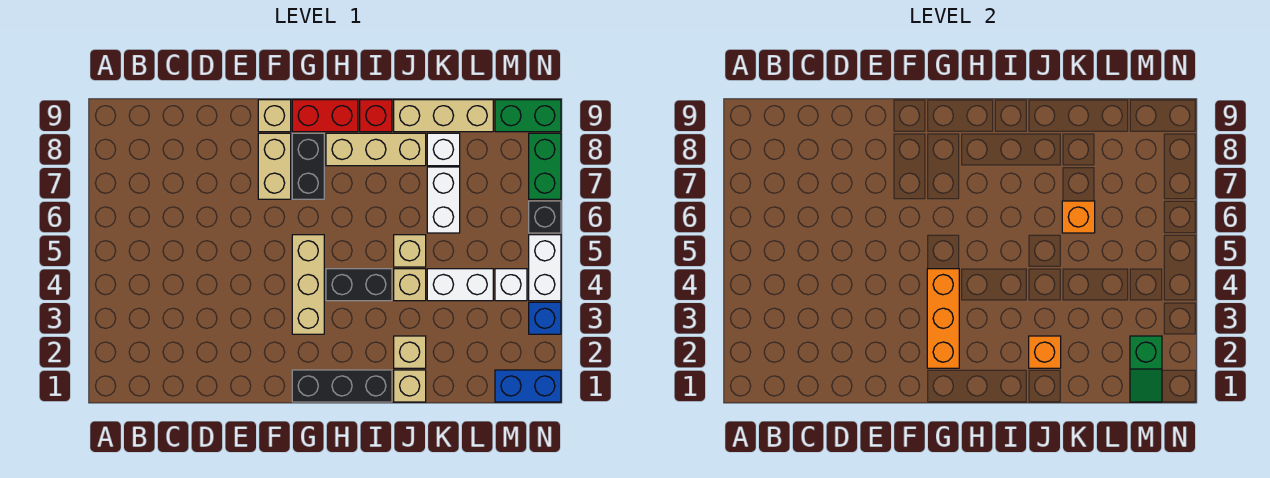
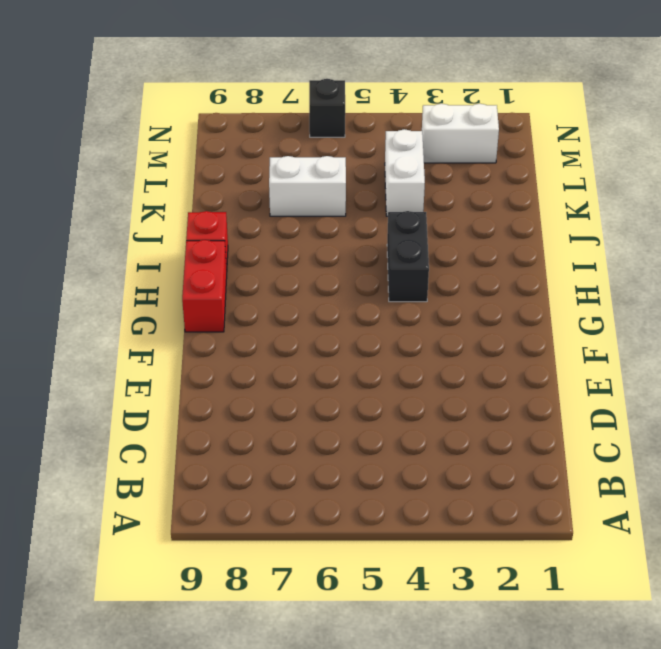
white brick M2:M3 level 1 -> white brick N4:N5 level 1
none -> tan brick F7:F8 level 1
none -> tan brick F9 level 1
none -> black brick G1:I1 level 1

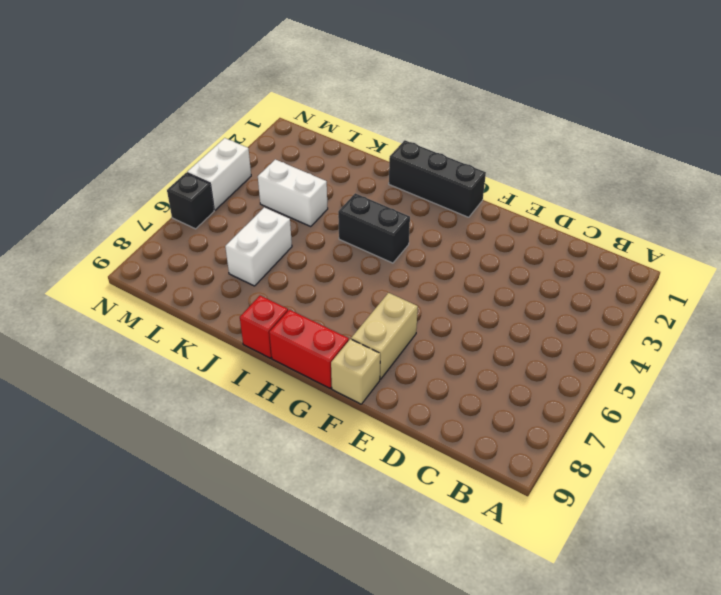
none -> tan brick G3:G5 level 1
none -> black brick G7:G8 level 1
none -> tan brick H8:J8 level 1

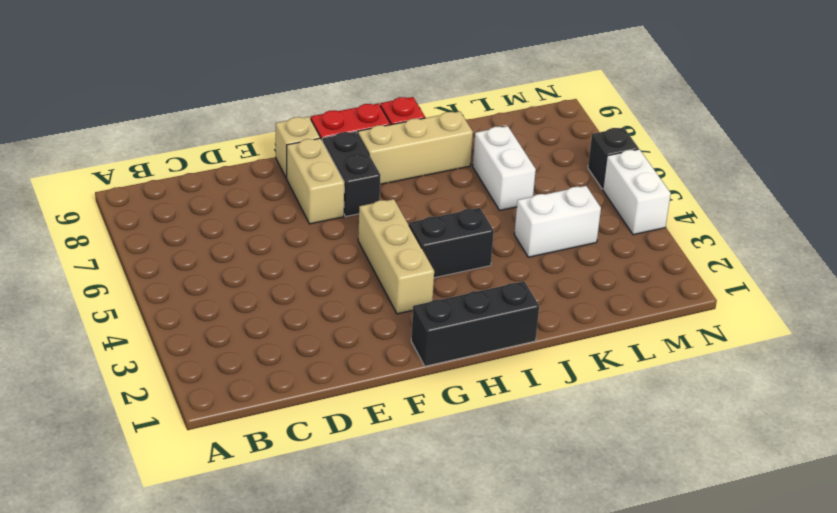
none -> tan brick J1 level 1
none -> tan brick J2 level 1
none -> tan brick J4 level 1

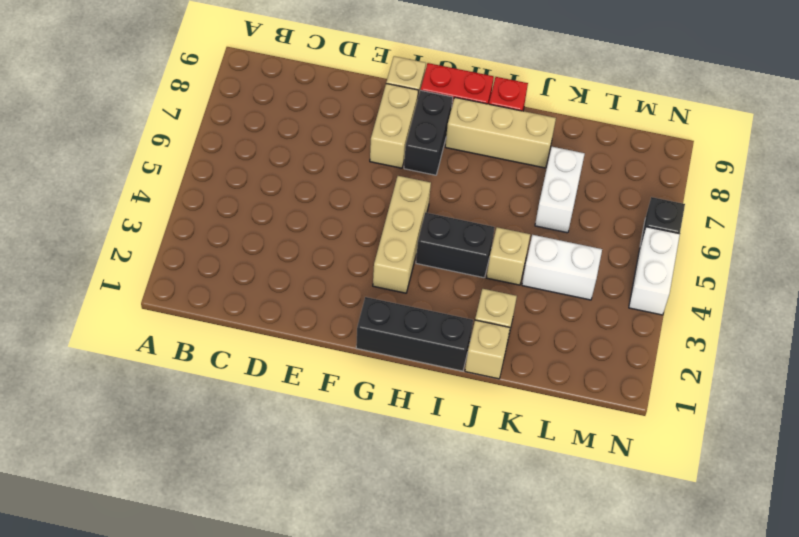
none -> tan brick J5 level 1
none -> tan brick J9:L9 level 1
none -> white brick K8 level 1

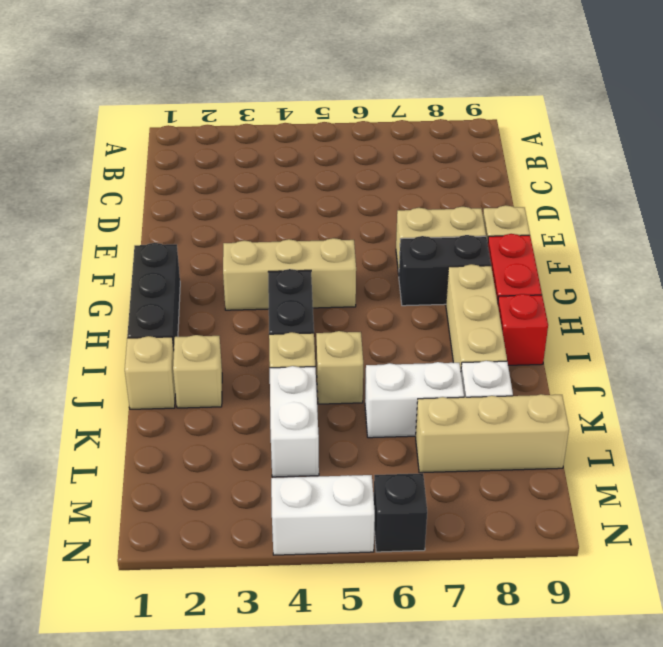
tan brick L7:L9 level 1 -> tan brick J9:L9 level 1
none -> blue brick M1:N1 level 1
none -> white brick M4 level 1
none -> green brick M9:N9 level 1

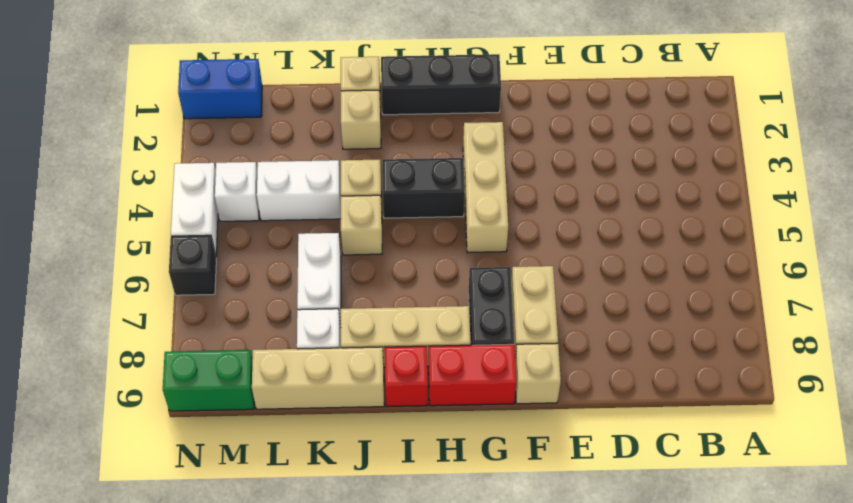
none -> blue brick N3 level 1
none -> green brick N7:N8 level 1
none -> orange brick G2:G4 level 2

